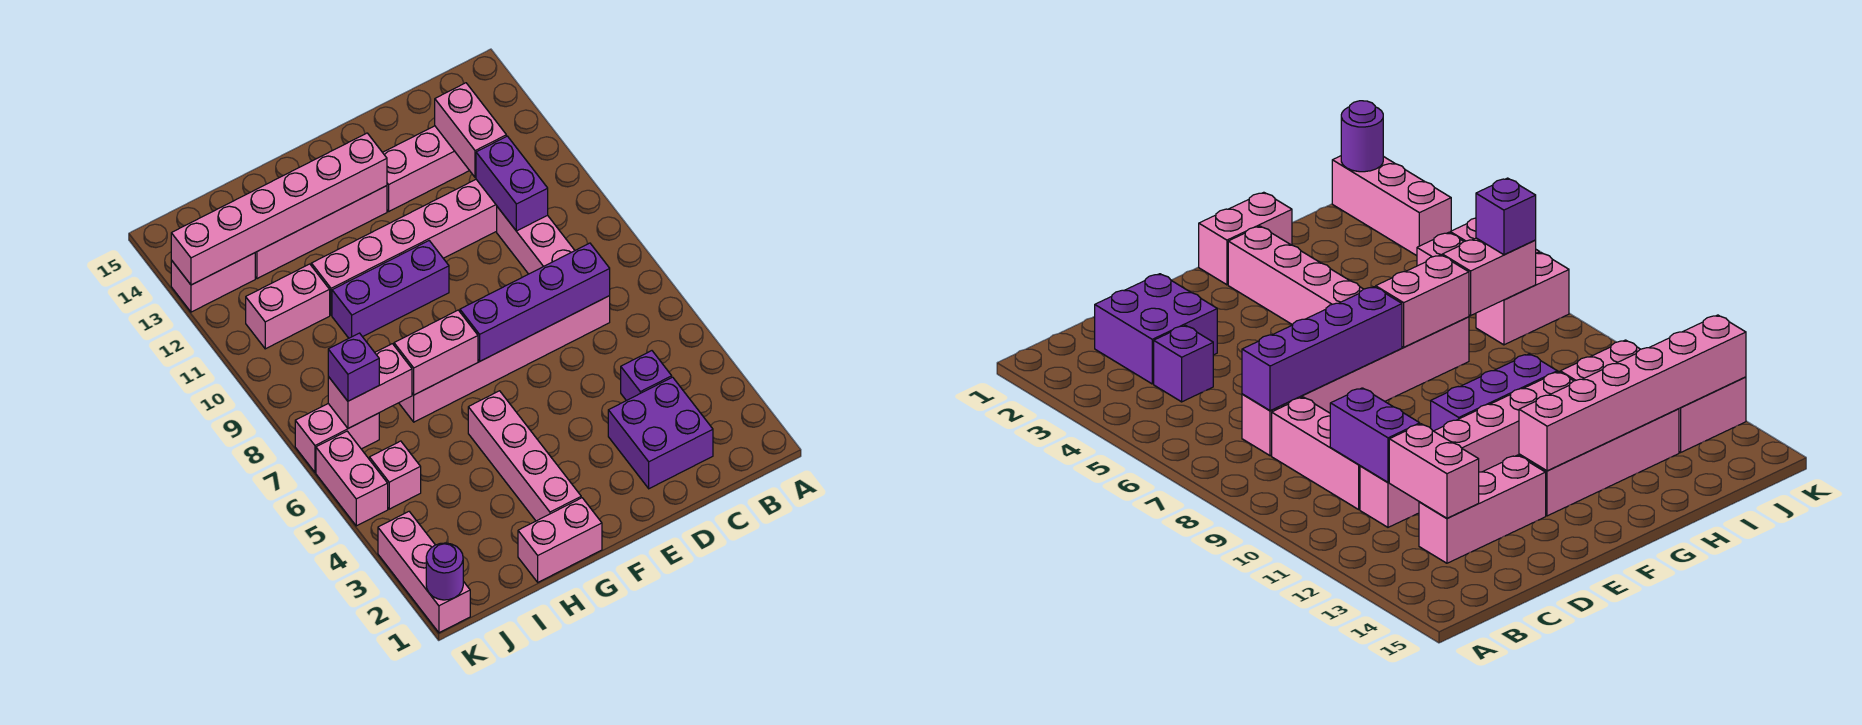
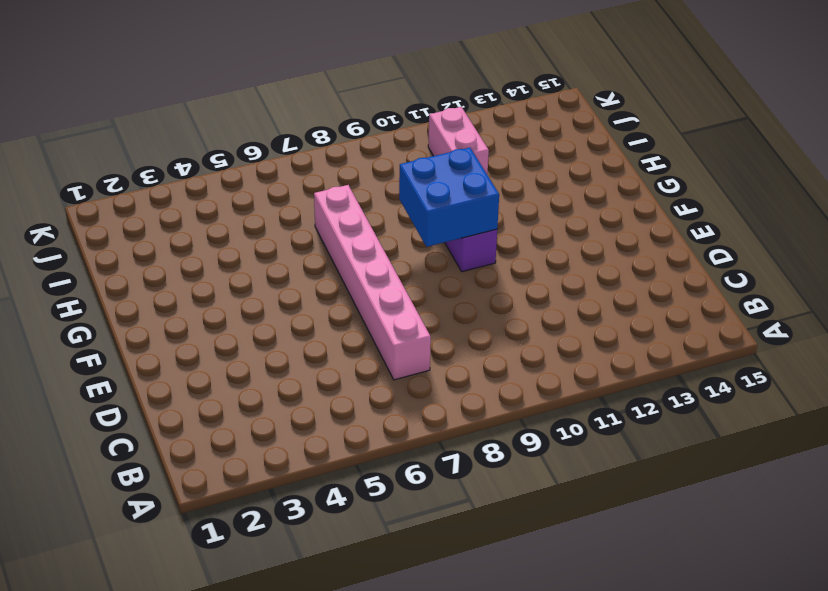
blue brick F9:G10 level 2 -> none
none -> purple brick C2:D3 level 1
none -> purple brick C4 level 1
none -> pink brick C8:C10 level 1

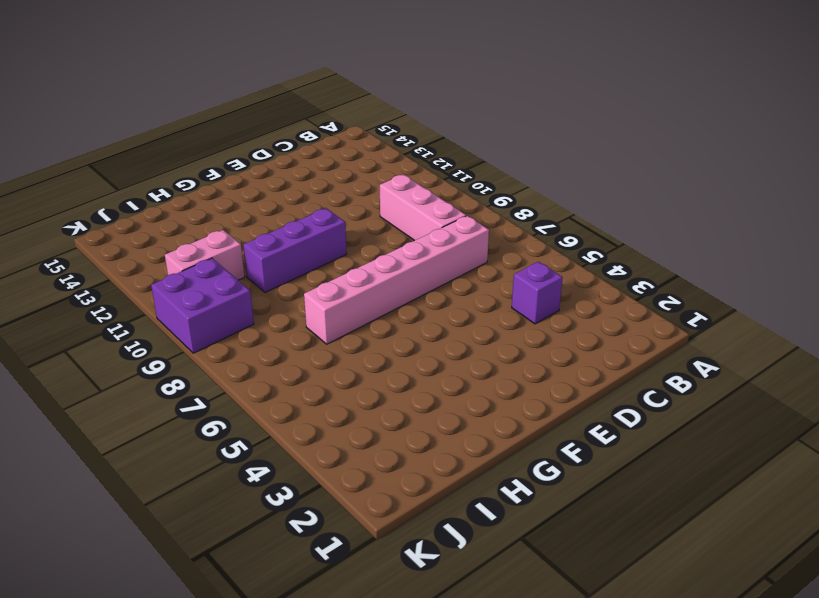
purple brick J9:K10 level 1 -> purple brick C2:D3 level 1
none -> pink brick C11:H11 level 1
none -> pink brick C13:E13 level 1
none -> pink brick F13:I13 level 1

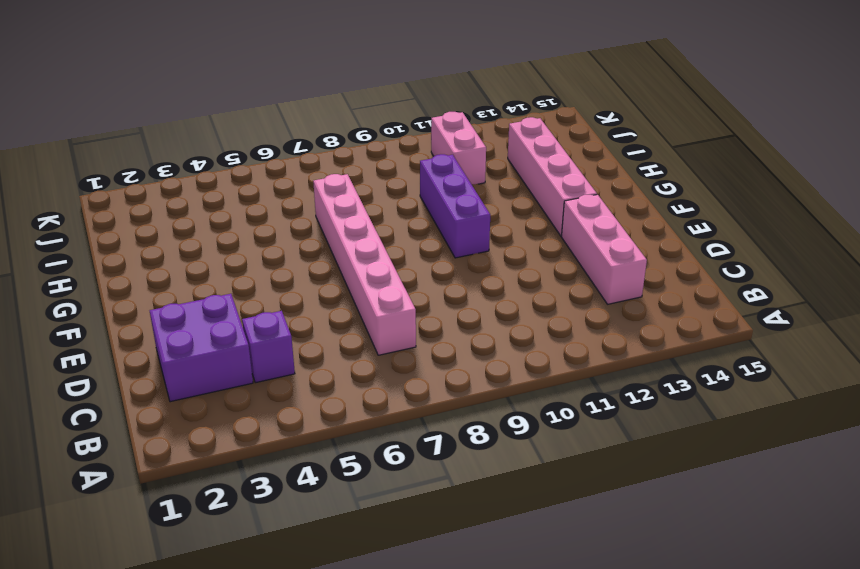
none -> pink brick C8:C10 level 1
none -> pink brick C11:H11 level 1
none -> pink brick G1:H1 level 1

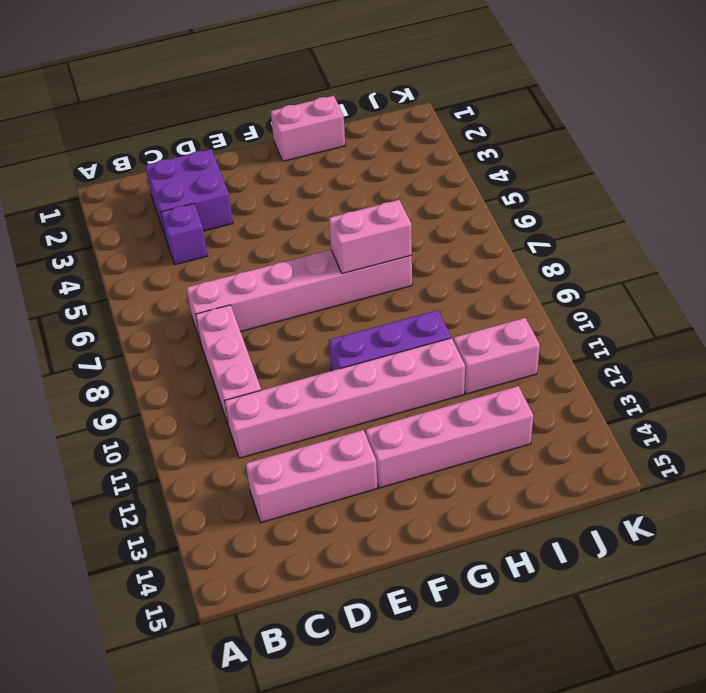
none -> pink brick G2:G5 level 1
none -> pink brick J5 level 1
none -> pink brick J7:K7 level 1

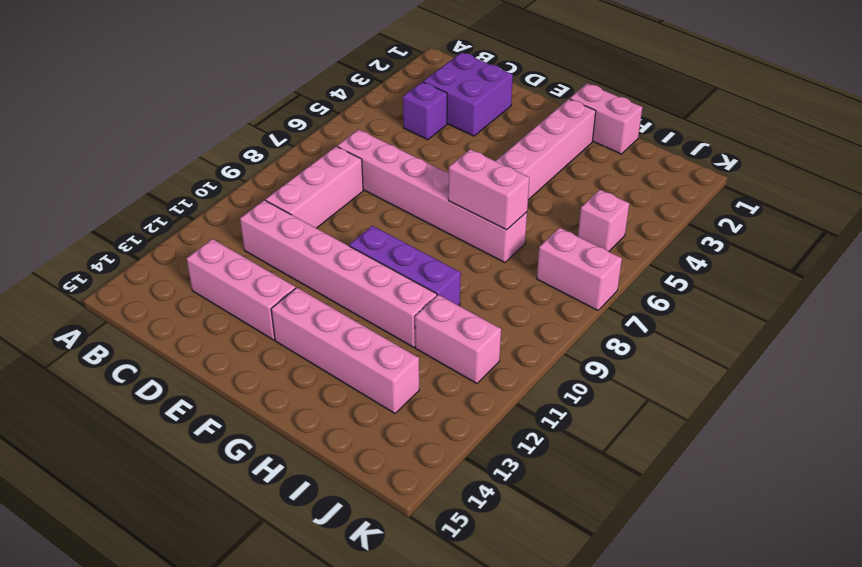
none -> pink brick J13:K13 level 1
none -> pink brick K1:K3 level 1
none -> pink brick K5:K6 level 1

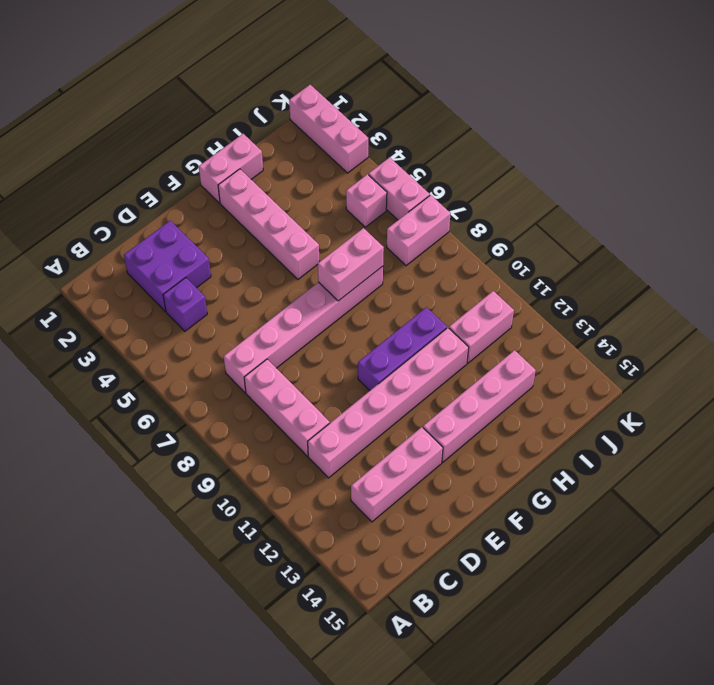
none -> pink brick J13:K13 level 1
none -> purple brick C7:F7 level 2
none -> purple brick C10:C11 level 2

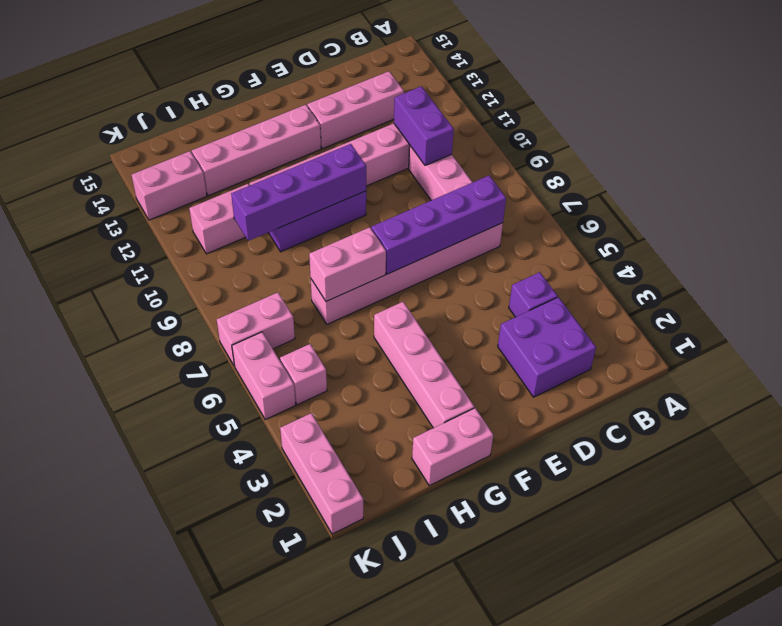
purple brick F10:I10 level 2 -> none
none -> pink brick C12:C13 level 2
none -> pink brick F13:K13 level 2
none -> pink brick I7:J7 level 2

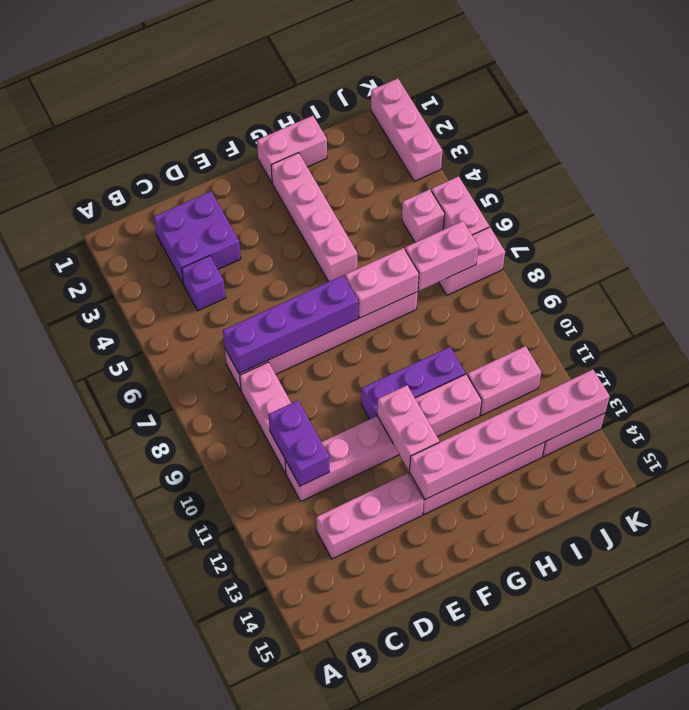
pink brick F11:F12 level 2 -> pink brick C12:C13 level 2
none -> purple round brick K1 level 2
none -> purple brick J7 level 3

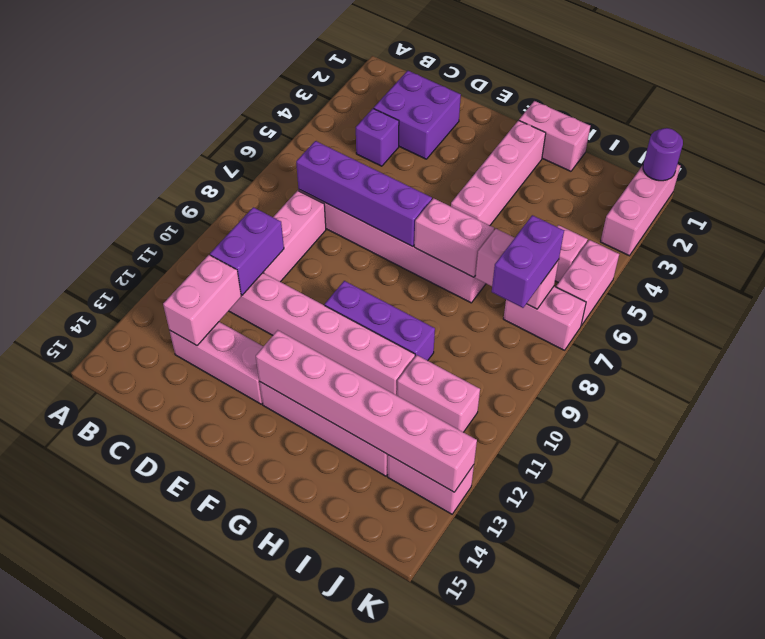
purple brick J7:J8 level 3 -> purple brick J7 level 3

